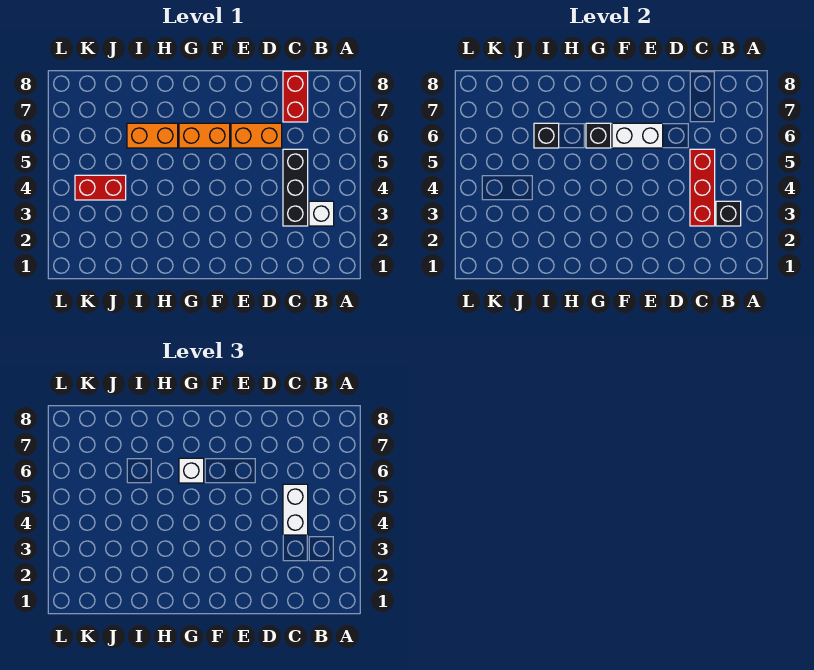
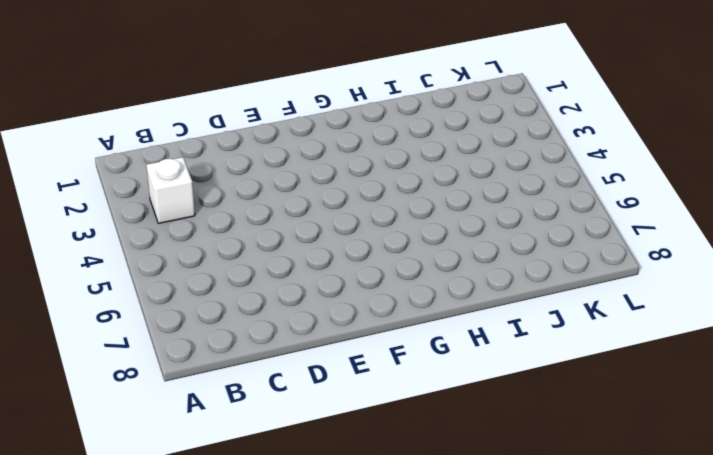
none -> black brick C3:C5 level 1
none -> red brick C7:C8 level 1
none -> orange brick D6:E6 level 1

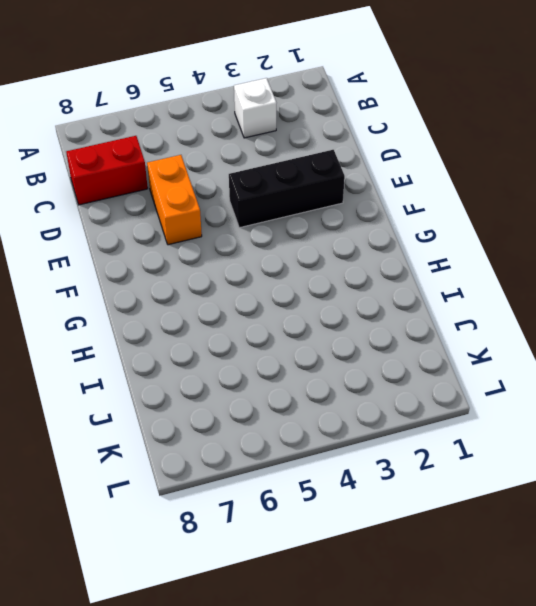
black brick E2:E4 level 1 -> black brick C3:C5 level 1
none -> orange brick F6:G6 level 1
none -> orange brick H6:I6 level 1
none -> red brick J4:K4 level 1

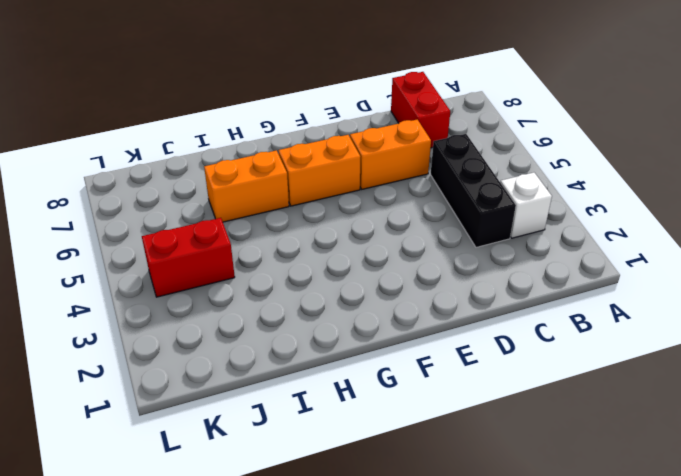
none -> black brick B3 level 2
none -> red brick C3:C5 level 2
none -> white brick E6:F6 level 2

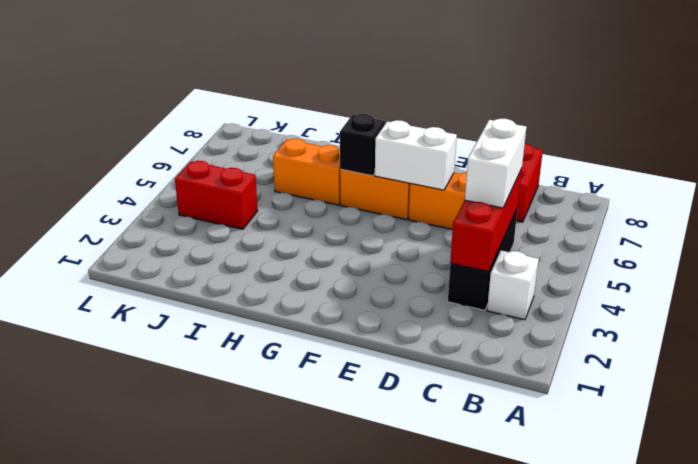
none -> black brick B3 level 2
none -> black brick I6 level 2
none -> white brick G6 level 3

